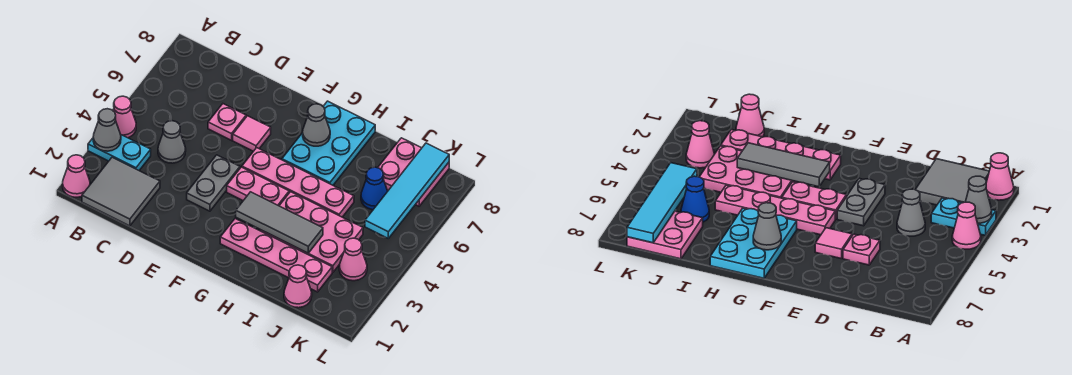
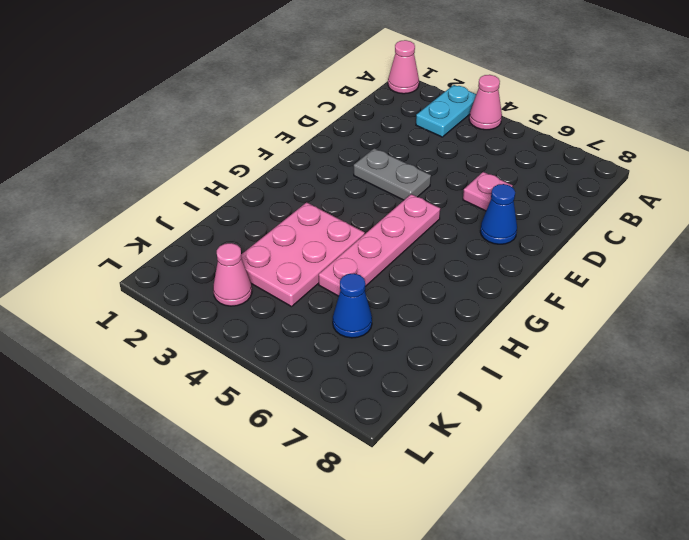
blue cone E7 level 1 -> none
none -> grey tile B1:C2 level 1
none -> grey cone C4 level 1
none -> pink tile E6 level 1

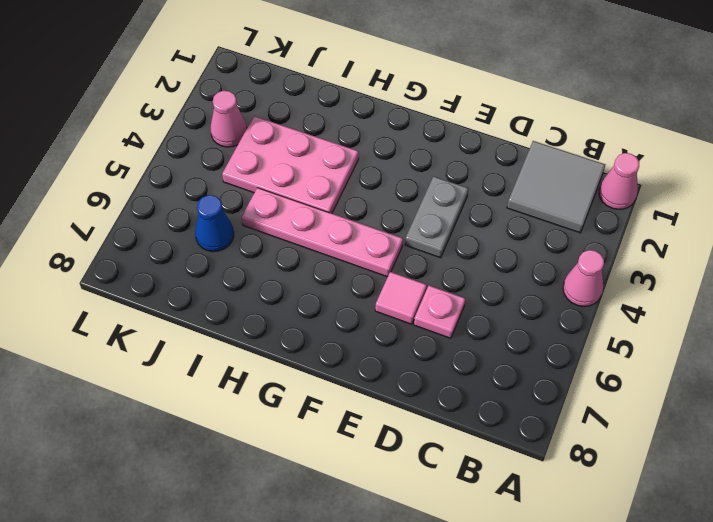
none -> cyan plate A3:B3 level 1
none -> grey cone C4 level 1
none -> pink plate F4:G4 level 1

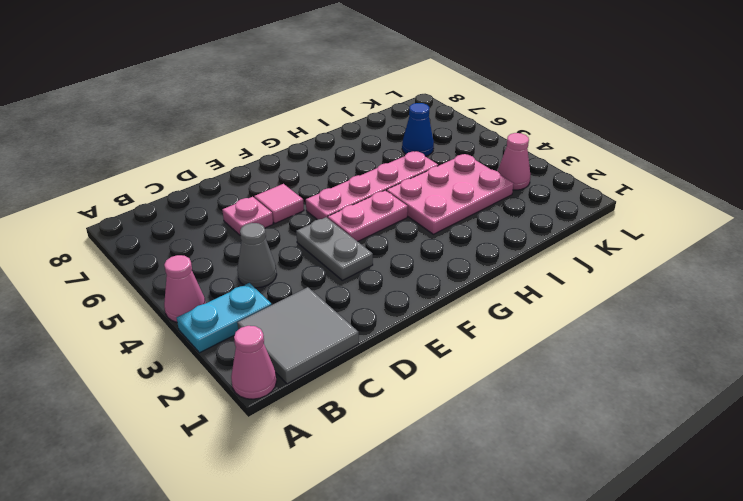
none -> pink plate G2:J2 level 1
none -> cyan plate G6:H8 level 1
none -> pink cone J1 level 1

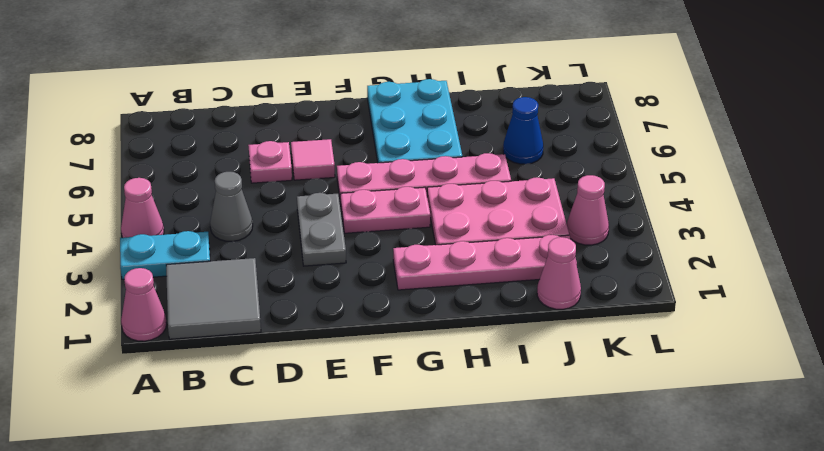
none -> pink plate J7:K8 level 1
none -> grey cone A3 level 2
none -> grey tile G3:I3 level 2

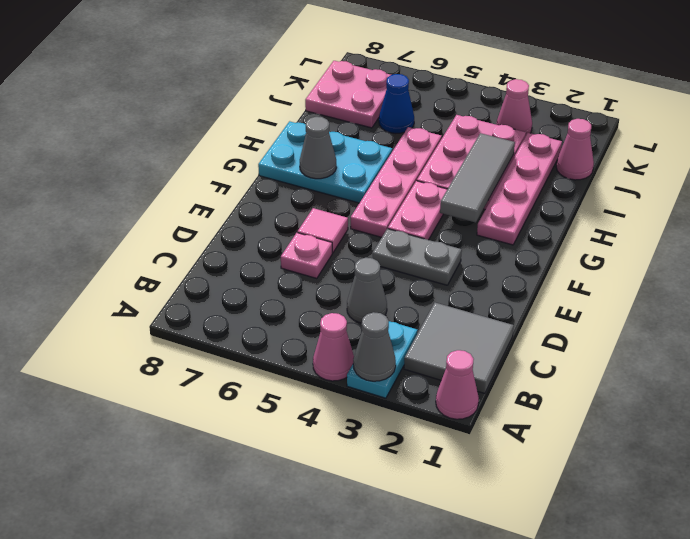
none -> cyan tile K5:K8 level 2

